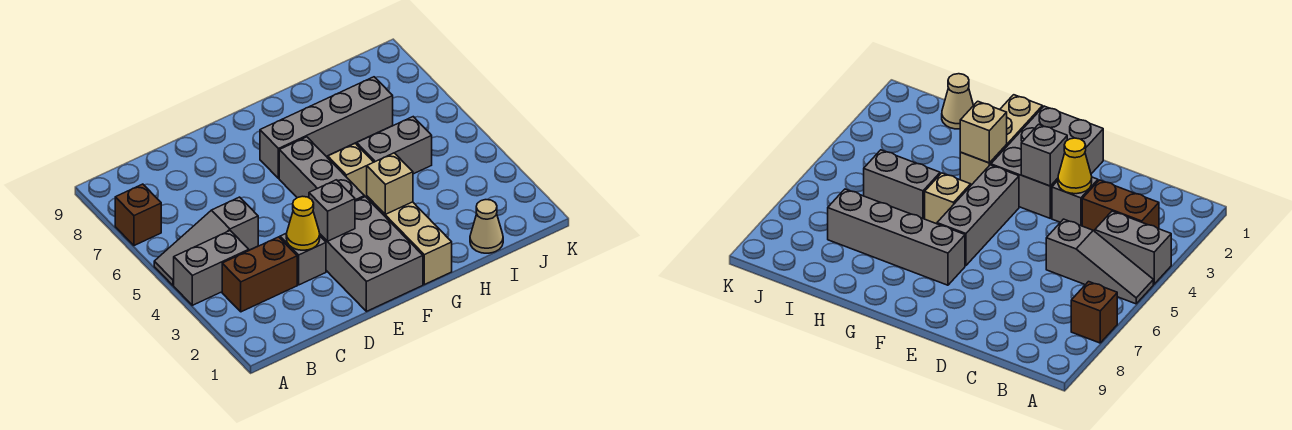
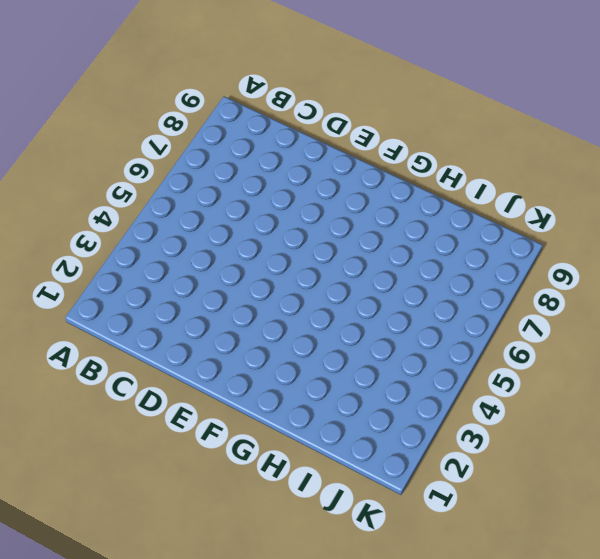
none -> grey brick A4:B4 level 1
none -> grey slope A5:C5 level 1 top C
none -> brown brick A7 level 1

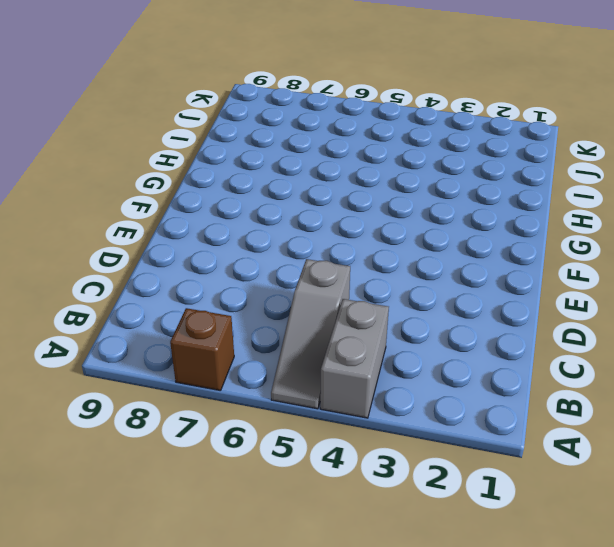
none -> brown brick B3:C3 level 1
none -> grey brick D3 level 1
none -> grey brick E1:F3 level 1

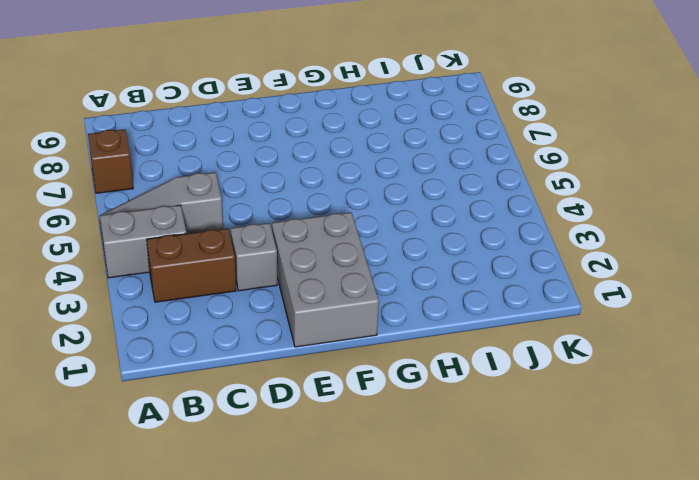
none -> grey brick F4:F6 level 1
none -> grey brick F7:I7 level 1
none -> tan brick G1:G3 level 1

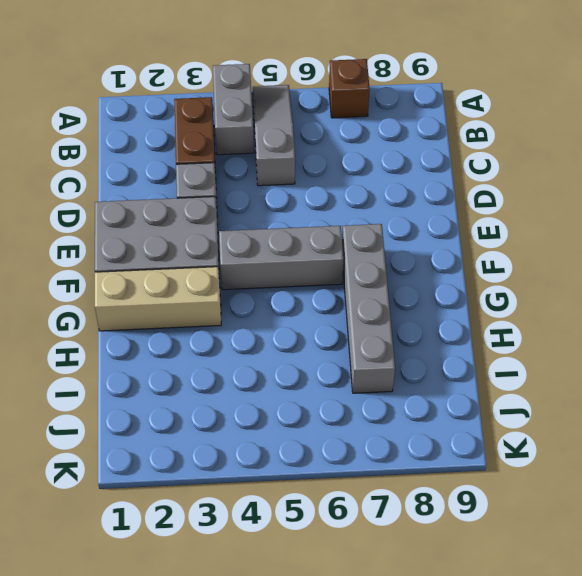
none -> tan brick G5 level 1
none -> grey brick H5:I5 level 1
none -> tan cone I1 level 1

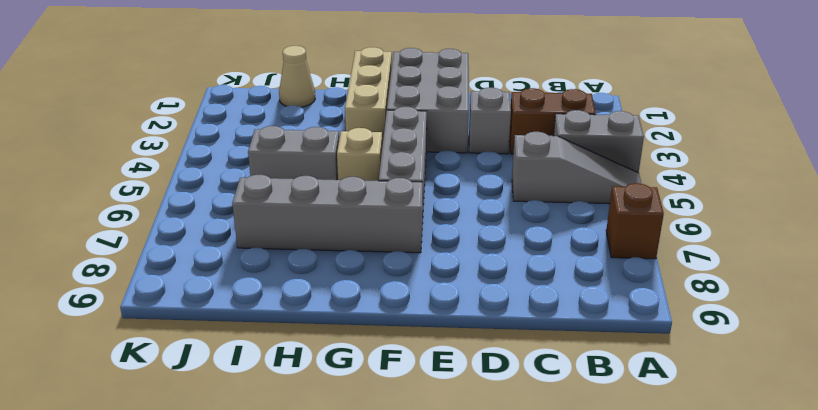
none -> yellow cone D3 level 2
none -> grey brick E3 level 2
none -> tan brick G3 level 2

